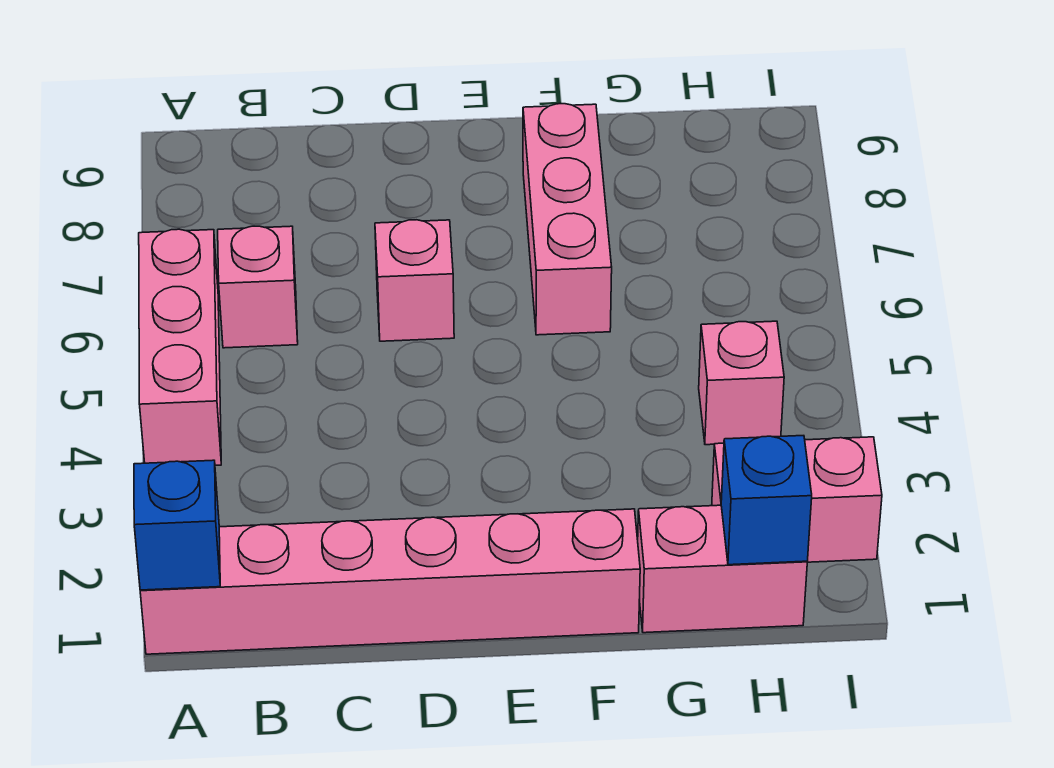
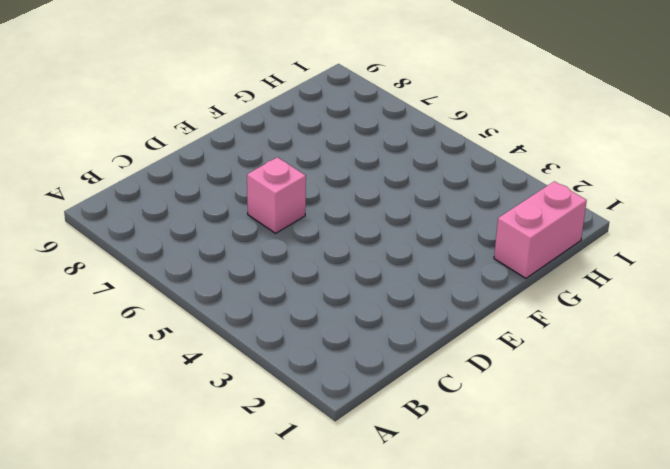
none -> pink brick A1:F1 level 1
none -> pink brick A4:A6 level 1

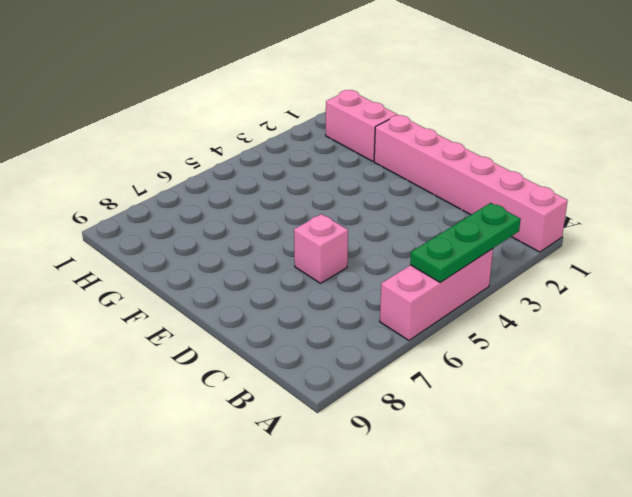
green plate A3:A5 level 2 -> none
none -> pink brick B6 level 1
none -> pink brick F6:F8 level 1

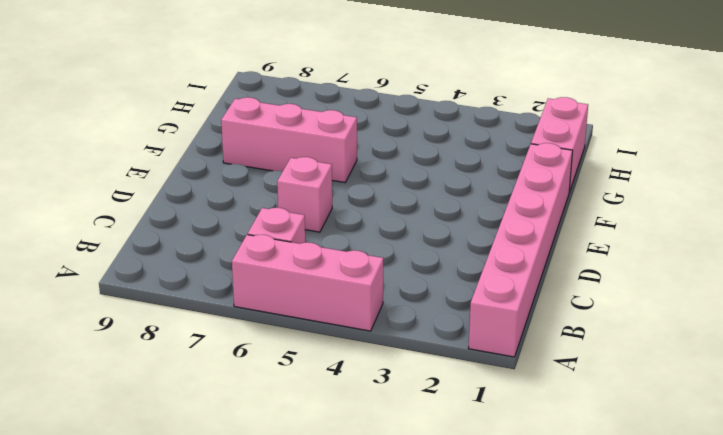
none -> pink brick H2:I2 level 1
none -> pink brick H4 level 1

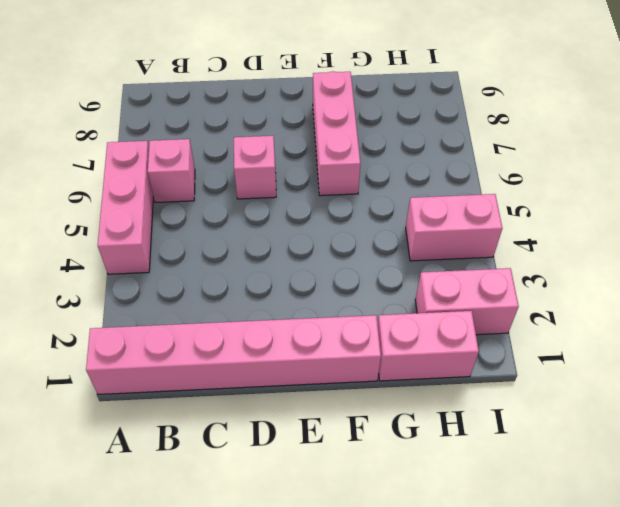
pink brick H4:I4 level 1 -> pink brick H4 level 1
none -> blue brick A1 level 2
none -> blue brick H1 level 2

